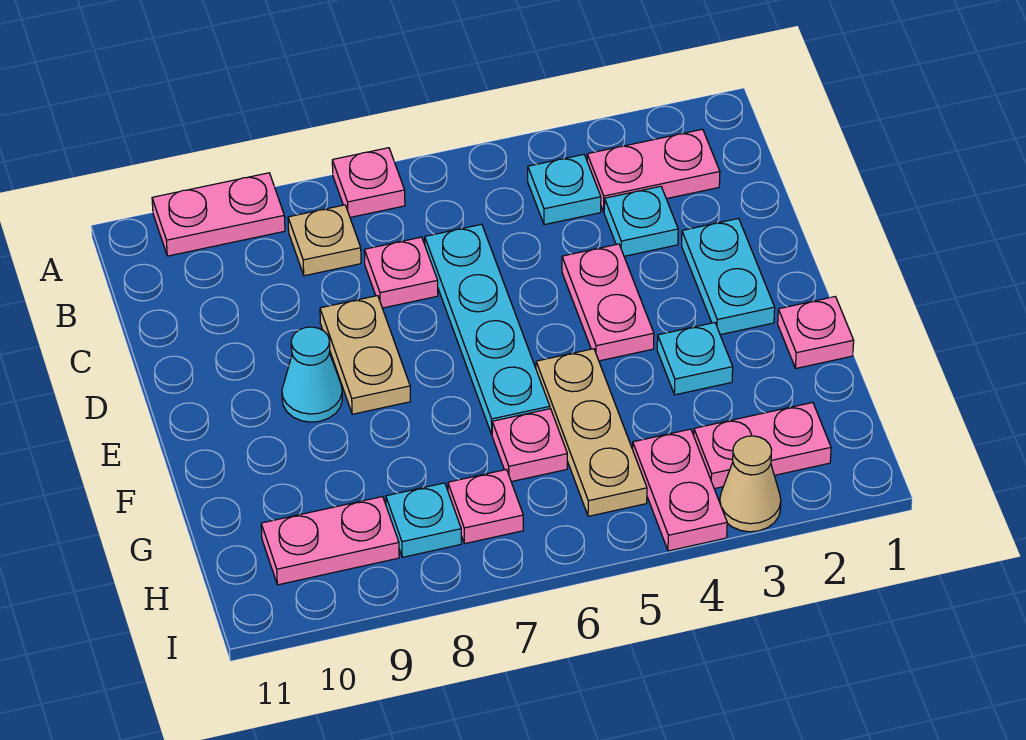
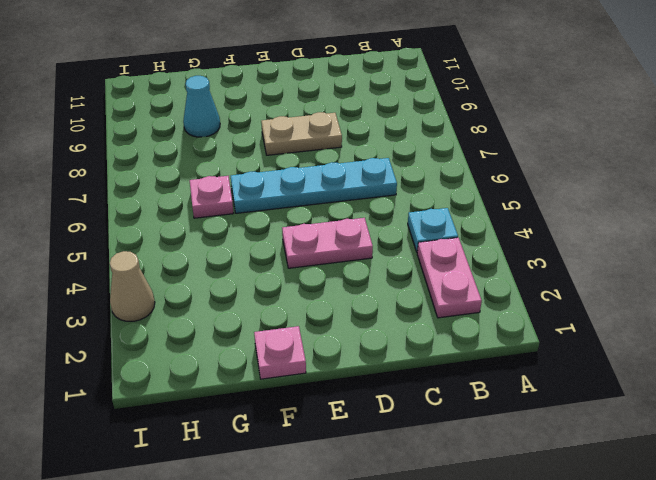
cyan cone G9 level 1 -> cyan cone E9 level 1
none -> pink plate A7 level 1
none -> pink plate A9:A10 level 1
none -> tan plate B8 level 1

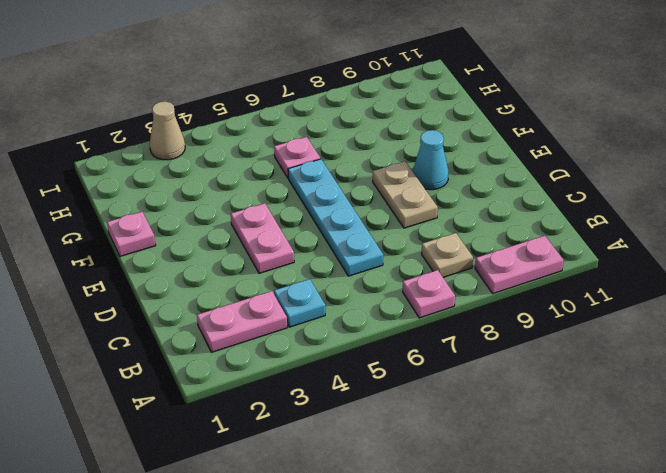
none -> cyan plate C3 level 1
none -> pink plate C7 level 1
none -> cyan plate D2:E2 level 1

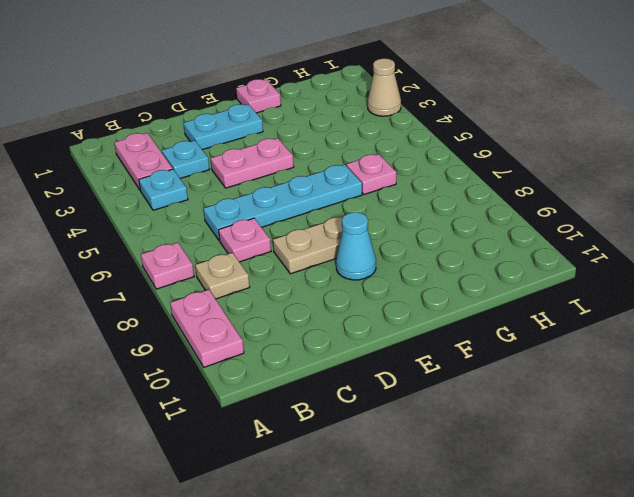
none -> cyan plate F3 level 1
none -> tan plate F5:H5 level 1
none -> pink plate H2:H3 level 1

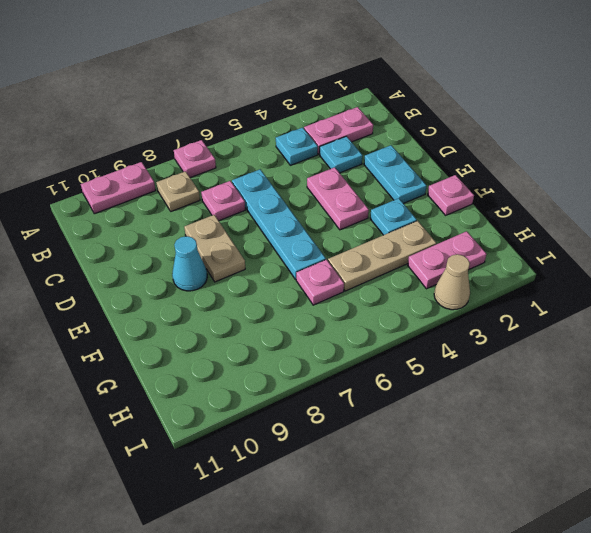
tan plate G3:G5 level 1 -> tan plate F5:H5 level 1
none -> pink plate H4:I4 level 1
none -> pink plate H7 level 1
none -> cyan plate H8 level 1

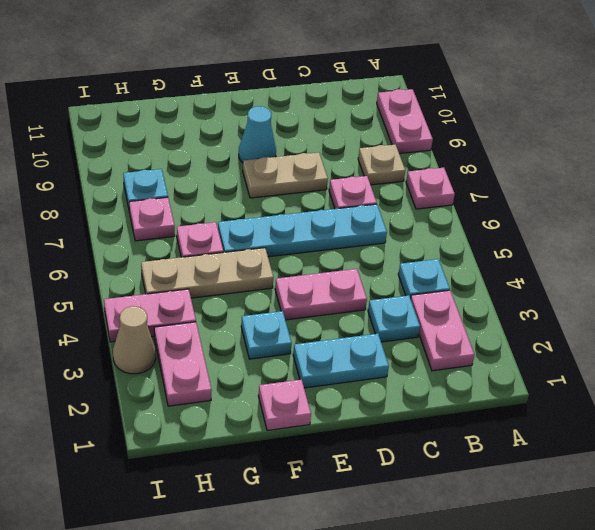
none -> pink plate H9:H10 level 1

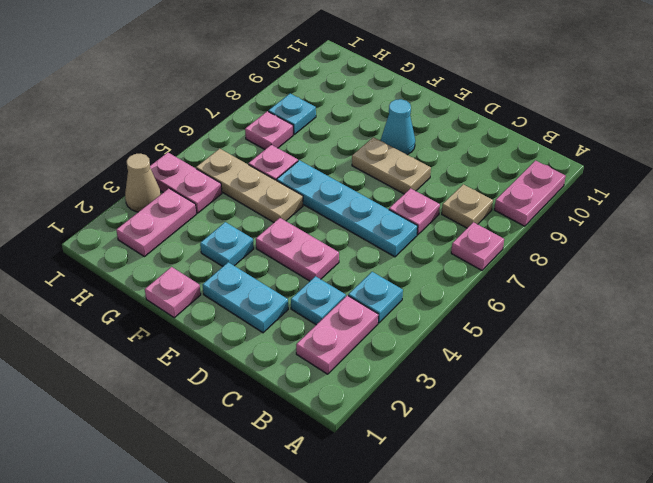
none -> pink plate H9:H10 level 1

